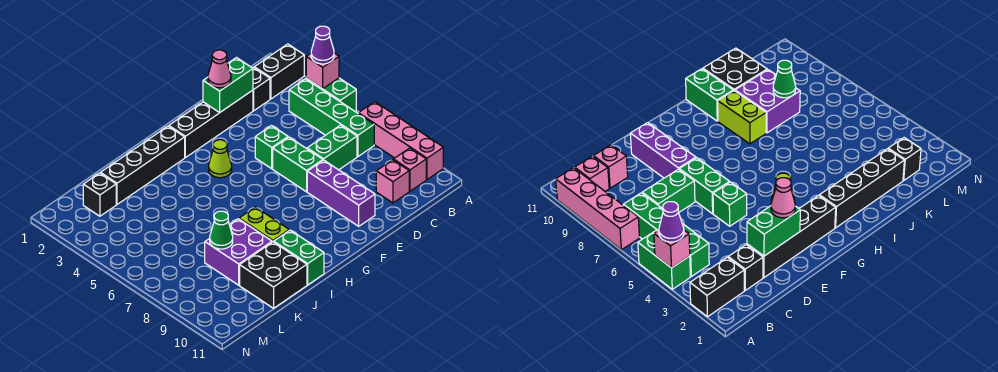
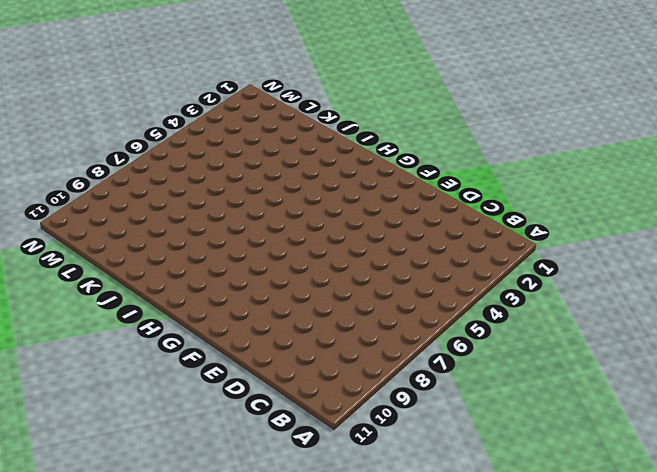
none -> black brick A2:B2 level 1
none -> green brick A4:A5 level 1
none -> pink brick A7:A10 level 1

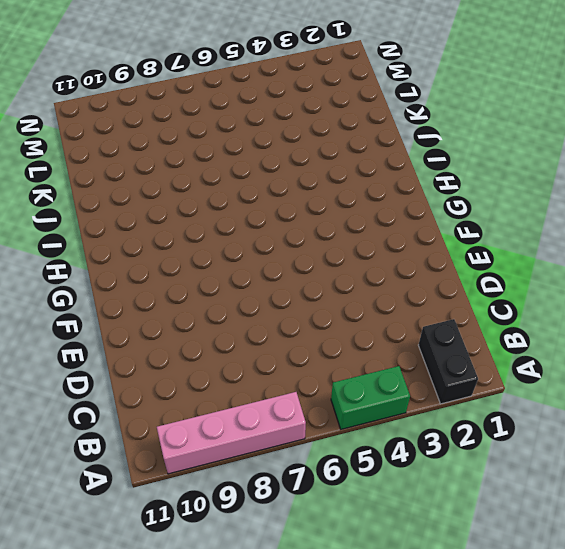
none -> green brick B4:B7 level 1
none -> pink brick B10 level 1
none -> black brick C2 level 1

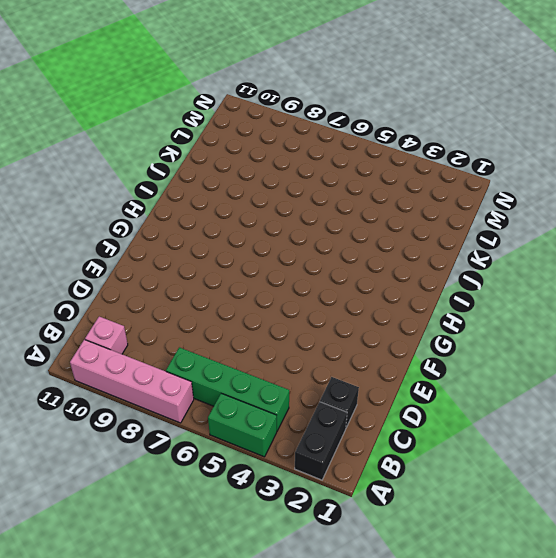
none -> green brick C7:D7 level 1
none -> pink brick C10 level 1
none -> black brick D2:G2 level 1

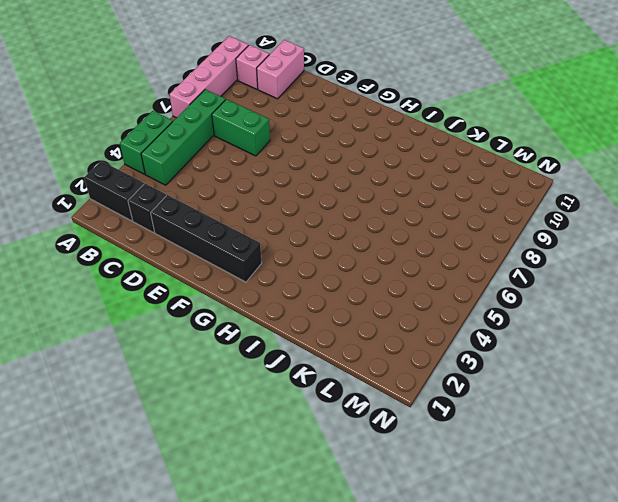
pink brick C10:C11 level 1 -> pink brick C10 level 1
none -> green brick E5 level 1
none -> green brick E6:E7 level 1
none -> purple brick E8:E10 level 1

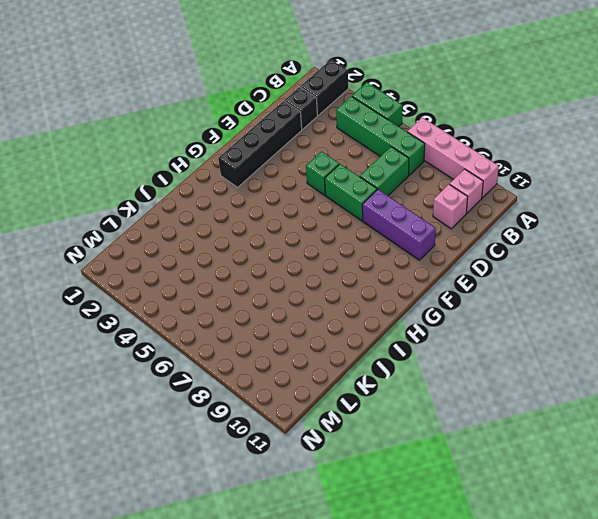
none -> lime cone G4 level 1
none -> black brick H2:K2 level 1
none -> lime brick I8:I9 level 1

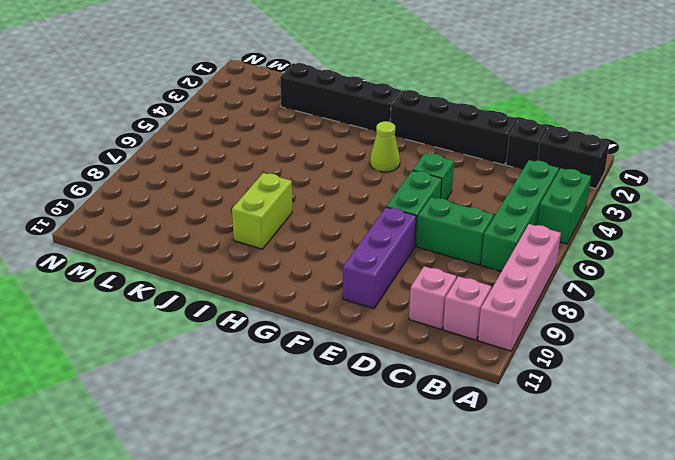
none -> green brick I10:I11 level 1
none -> purple brick J8:K9 level 1
none -> black brick J10:K11 level 1

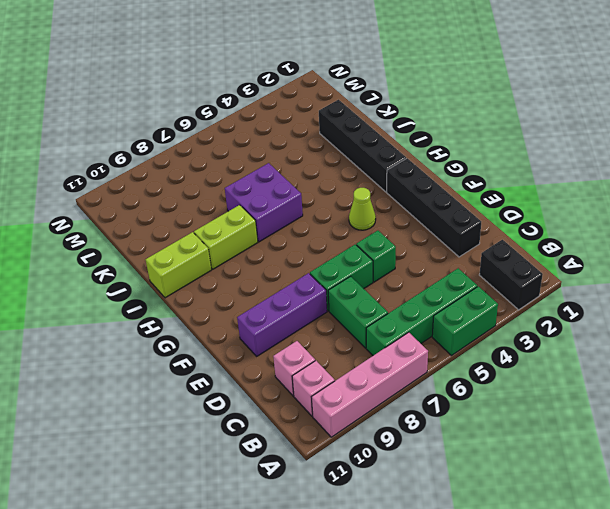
purple brick I6:J7 level 1 -> purple brick J8:K9 level 1
lime brick I10:I11 level 1 -> green brick I10:I11 level 1
none -> black brick C2 level 1
none -> black brick J10:K11 level 1
none -> black brick L2 level 1

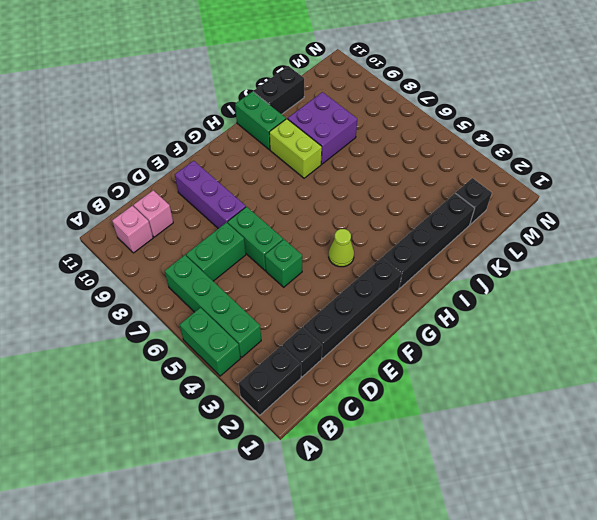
black brick J11:K11 level 1 -> black brick J10:K11 level 1
none -> pink brick A7:A10 level 1
none -> pink brick A4 level 2
none -> green brick D2:E2 level 2

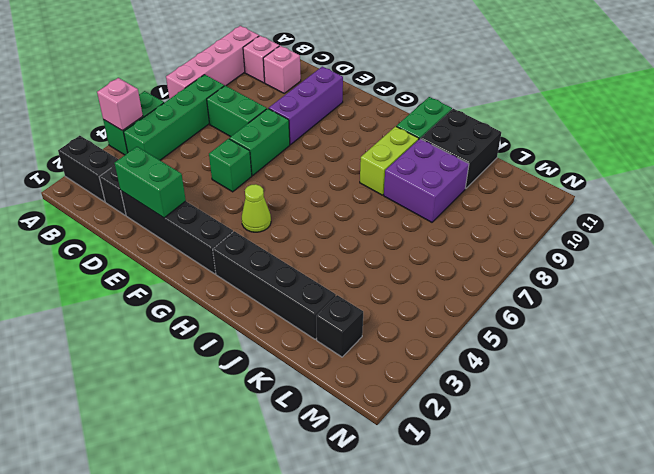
none -> green cone K8 level 2
none -> purple cone A4 level 3
none -> pink cone E2 level 3

